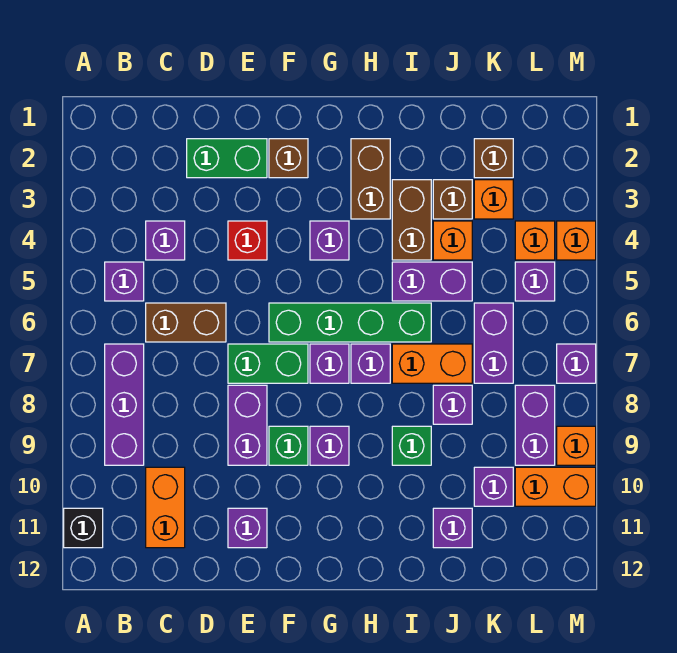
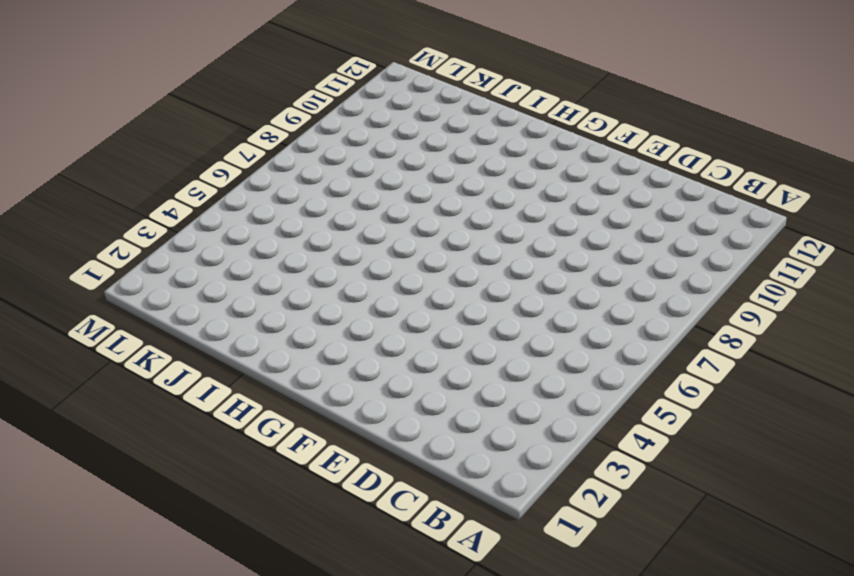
none -> black brick A11 level 1
none -> purple brick B5 level 1
none -> purple brick B7:B9 level 1
none -> purple brick C4 level 1

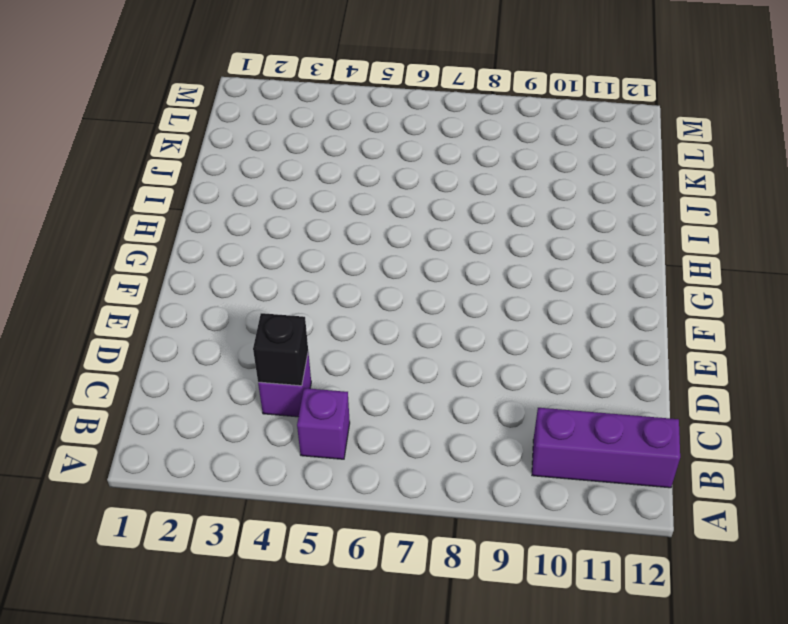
purple brick B10:B12 level 1 -> purple brick B7:B9 level 1
black brick C4 level 2 -> black brick A11 level 1
none -> brown brick C6:D6 level 1
none -> orange brick C10:C11 level 1
none -> green brick D2:E2 level 1
none -> red brick E4 level 1

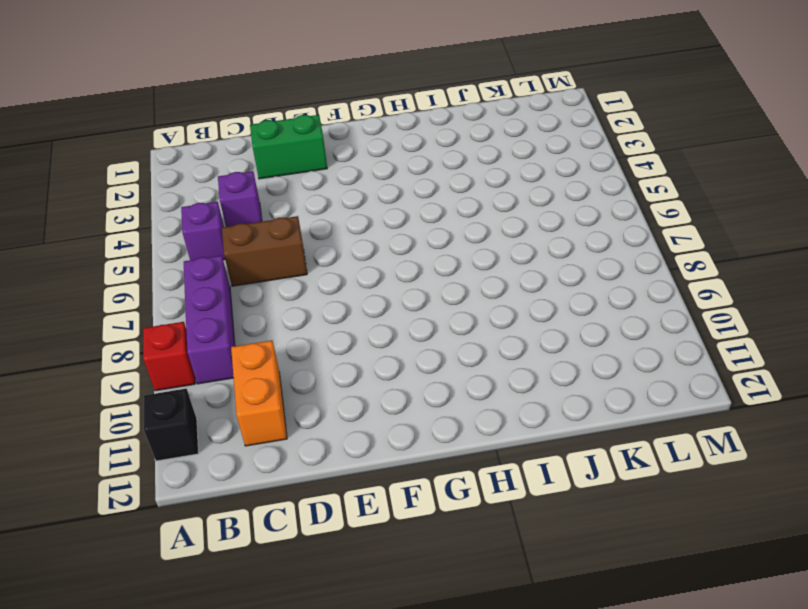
red brick A9 level 1 -> red brick E4 level 1
none -> green brick E7:F7 level 1
none -> purple brick E8:E9 level 1
none -> purple brick E11 level 1
none -> brown brick F2 level 1

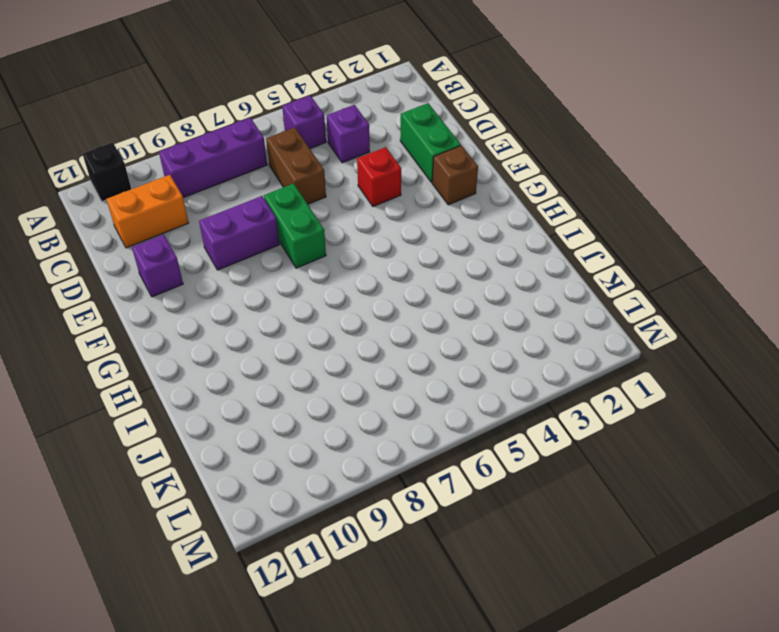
none -> green brick F6:I6 level 1
none -> green brick F9 level 1
none -> purple brick G4 level 1
none -> purple brick G7 level 1

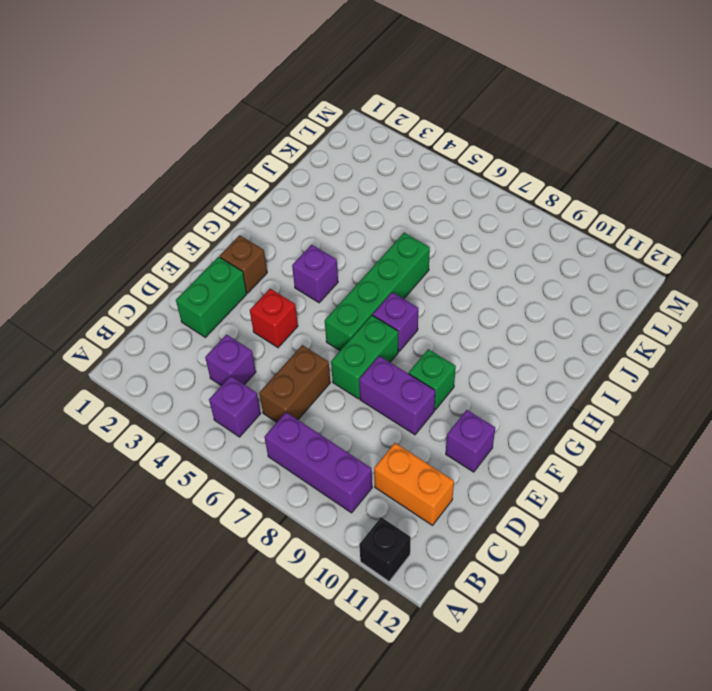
none -> purple brick G9 level 1
none -> brown brick H2:H3 level 1
none -> purple brick H7 level 1
none -> brown brick I3:I4 level 1

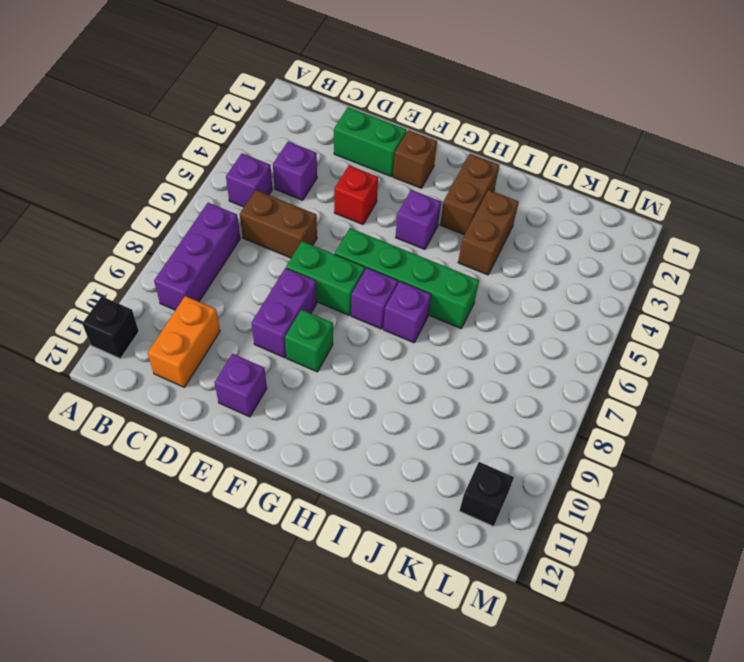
black brick L11 level 1 -> none
none -> purple brick G9 level 1
none -> purple brick I5:J5 level 1
none -> orange brick I7:J7 level 1
none -> green brick I9 level 1

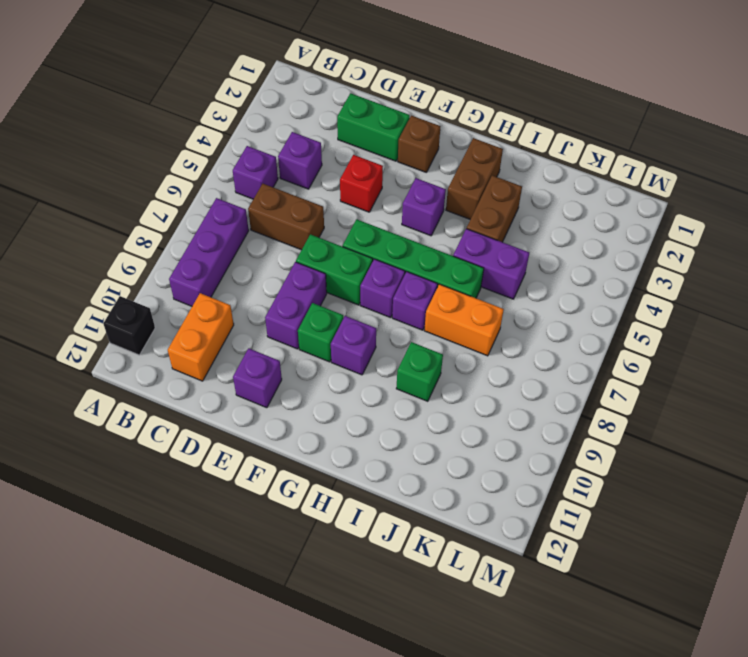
none -> brown brick J3 level 1
none -> orange brick J4 level 1
none -> purple brick J8 level 1
none -> purple brick J11 level 1

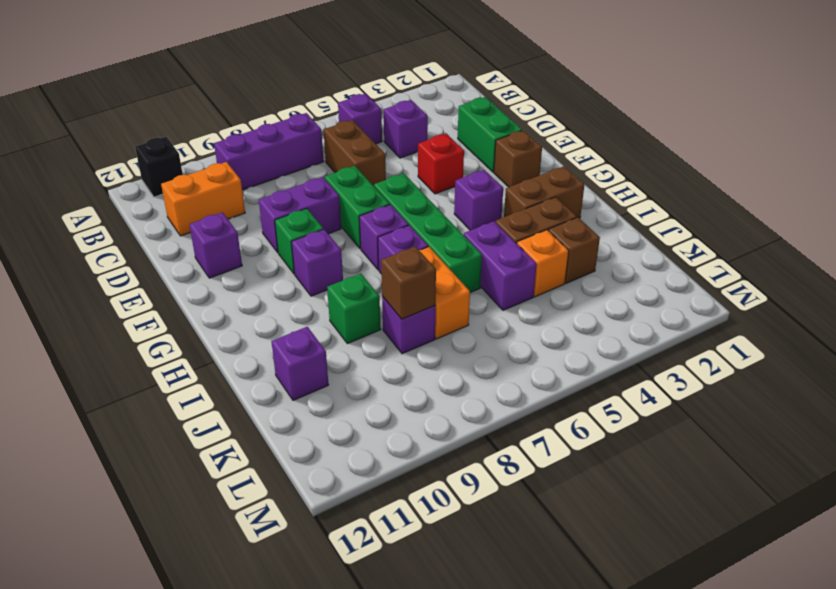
brown brick J8 level 2 -> brown brick K2 level 1
none -> orange brick K3 level 1
none -> purple brick K6:K7 level 1
none -> purple brick K10 level 1
none -> orange brick L4 level 1

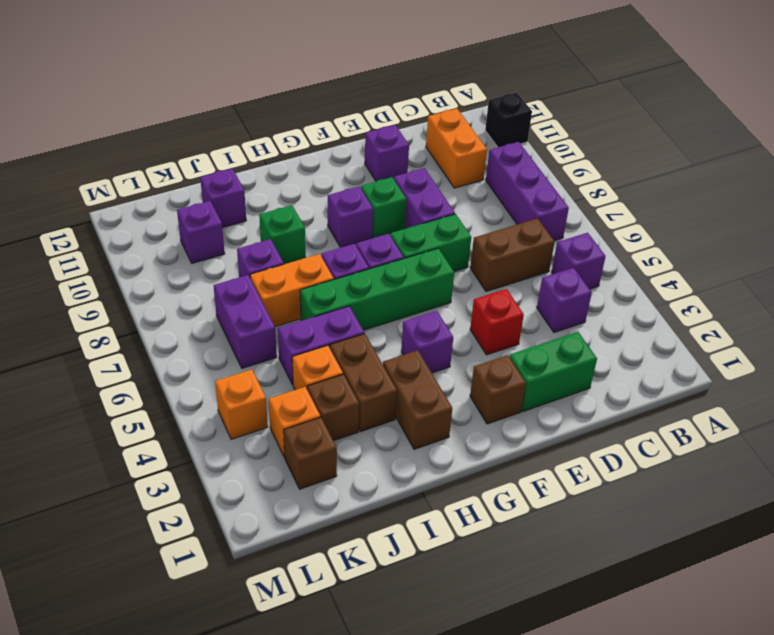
none -> purple brick L5 level 1
none -> purple brick L8:L9 level 1
none -> orange brick L10:M10 level 1
none -> orange brick M4 level 1

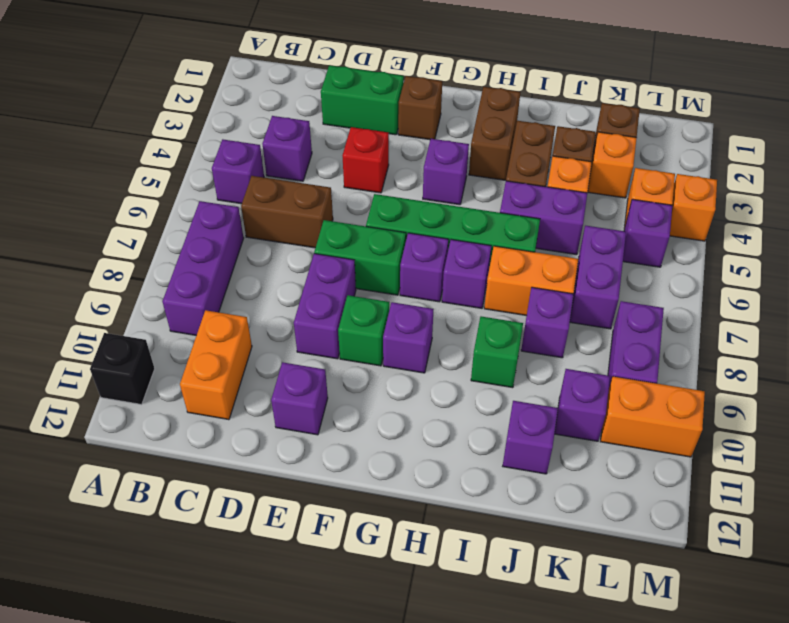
none -> purple brick M7 level 1
none -> orange brick M9 level 1

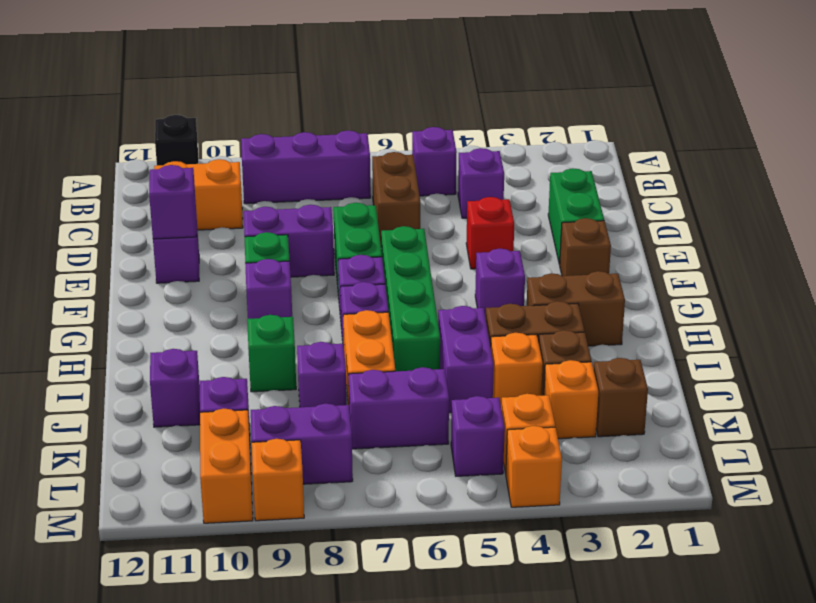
purple brick E11 level 2 -> purple brick M7 level 1

